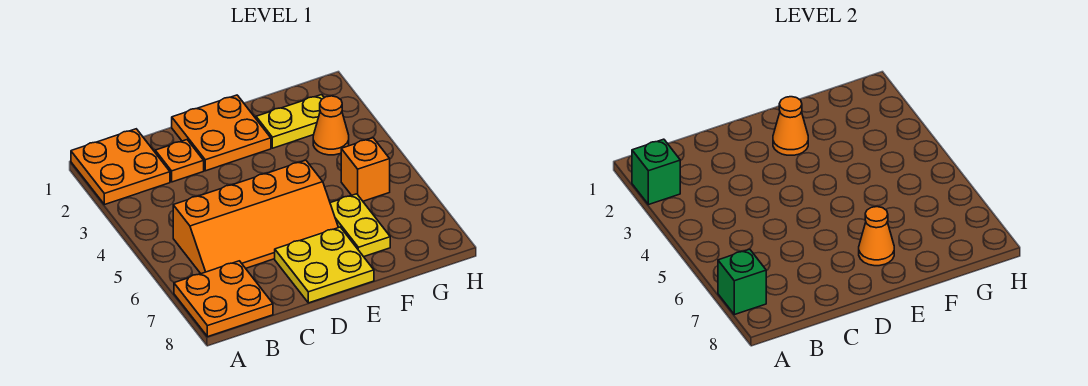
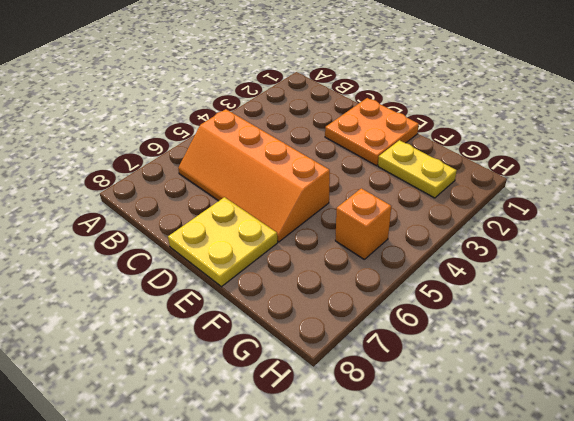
none -> orange plate A1:B2 level 1
none -> orange plate A7:B8 level 1
none -> orange plate C2 level 1

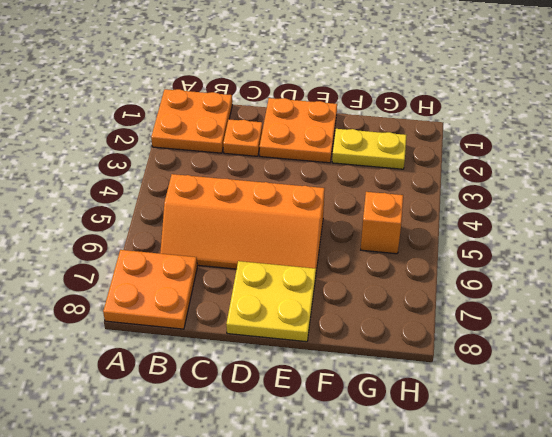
none -> yellow plate F6:F7 level 1
none -> orange cone G3 level 1
none -> green brick A2 level 2

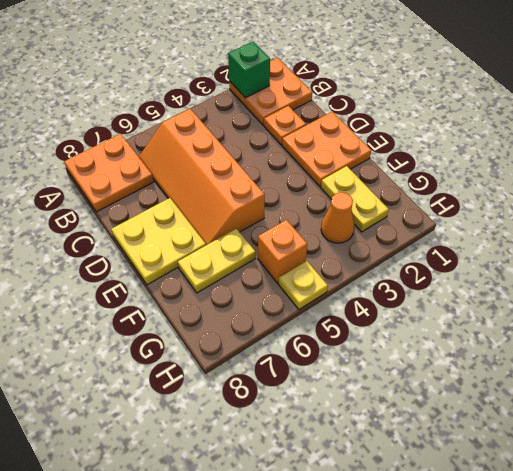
yellow plate H5 level 1 -> none
none -> green brick A7 level 2
none -> orange cone E2 level 2
none -> orange cone E7 level 2

